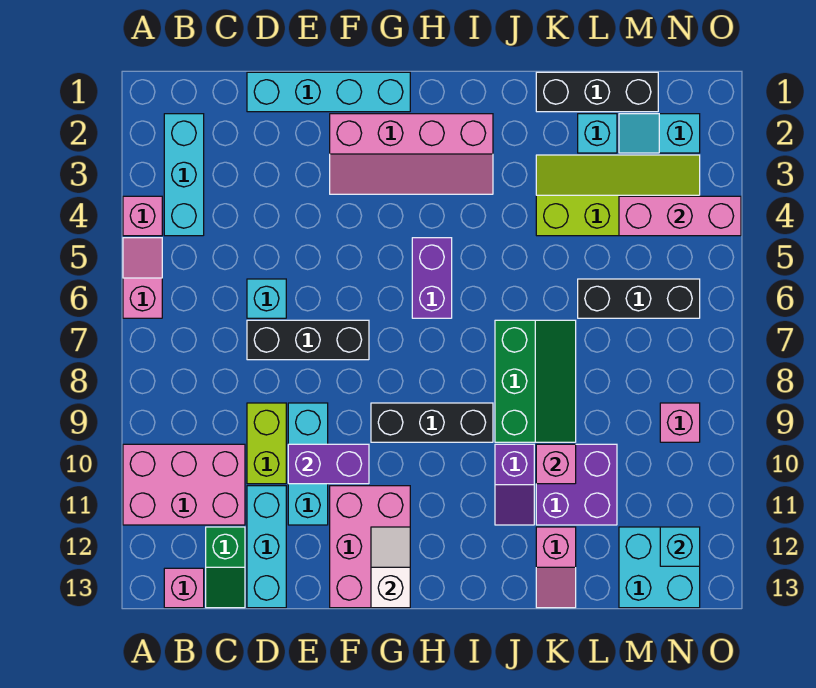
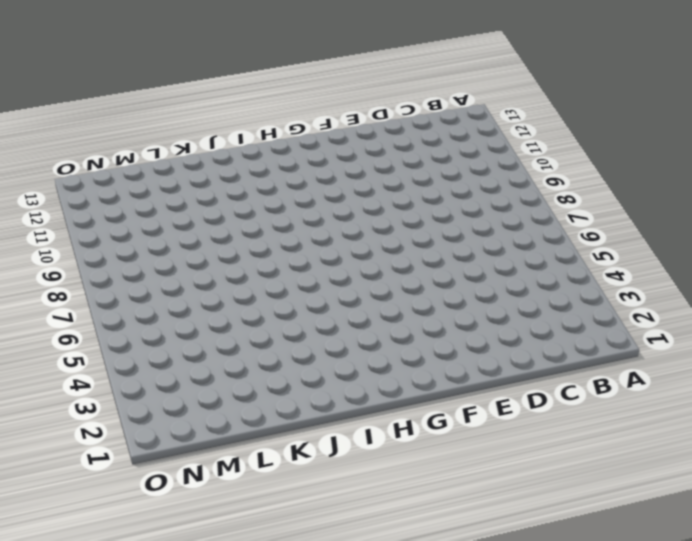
none -> pink brick A4 level 1
none -> pink slope A5:A6 level 1 top 6
none -> pink brick A10:C11 level 1
none -> cyan brick B2:B4 level 1

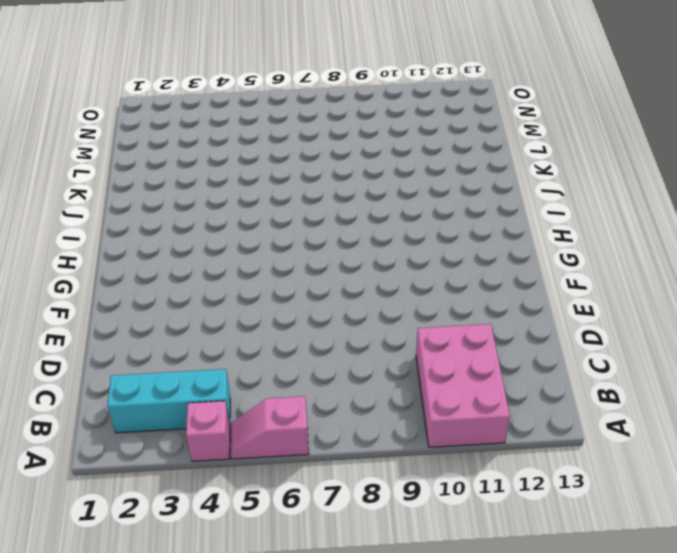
none -> pink brick B13 level 1
none -> green slope C12:C13 level 1 top 12
none -> cyan brick D1:G1 level 1
none -> cyan brick D6 level 1

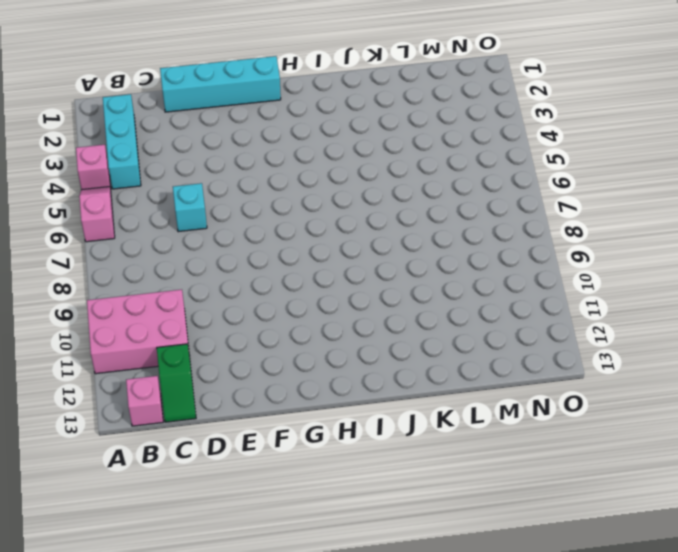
none -> black brick D7:F7 level 1
none -> lime brick D9:D10 level 1
none -> cyan brick D11:D13 level 1
none -> cyan brick E9:E11 level 1

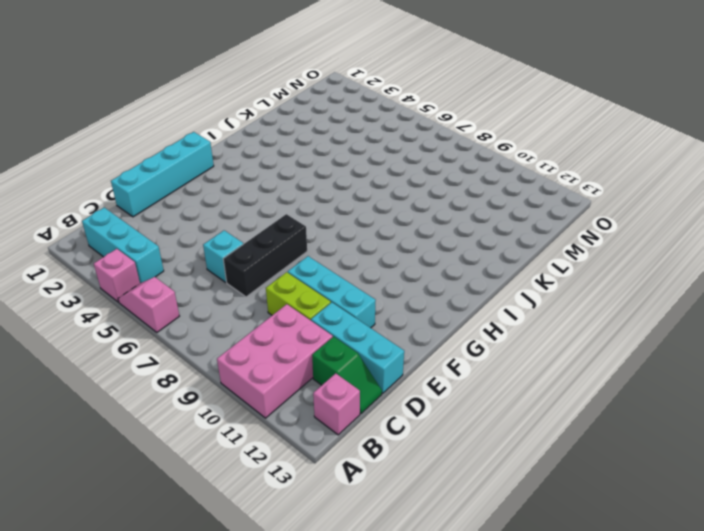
none -> pink slope F2:I3 level 1 top 2
none -> pink brick F11:G13 level 1
none -> black brick G9:I9 level 1
none -> purple brick H5:H6 level 1

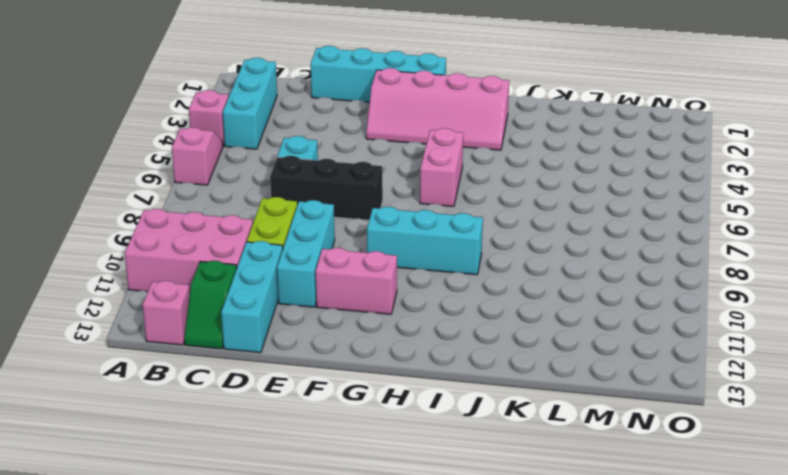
pink brick F11:G11 level 1 -> pink brick F11:G13 level 1
cyan brick G9:I9 level 1 -> black brick G9:I9 level 1
pink brick H5:H6 level 1 -> purple brick H5:H6 level 1
none -> green slope J7:K9 level 1 top J
none -> purple slope J10:J11 level 1 top 10
none -> black brick K1:M1 level 1
none -> lime slope K3:N4 level 1 top 4

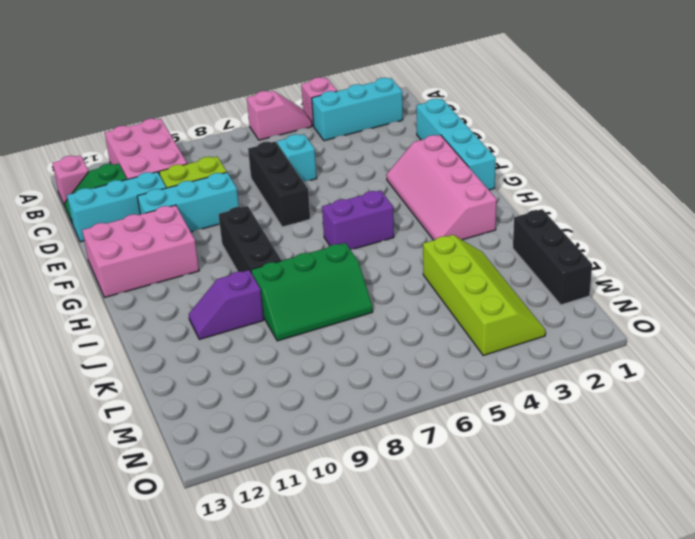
none -> purple brick K10:L11 level 1
none -> pink slope K12:K13 level 1 top 12
none -> cyan brick L2 level 1
none -> black brick L6:N6 level 1

